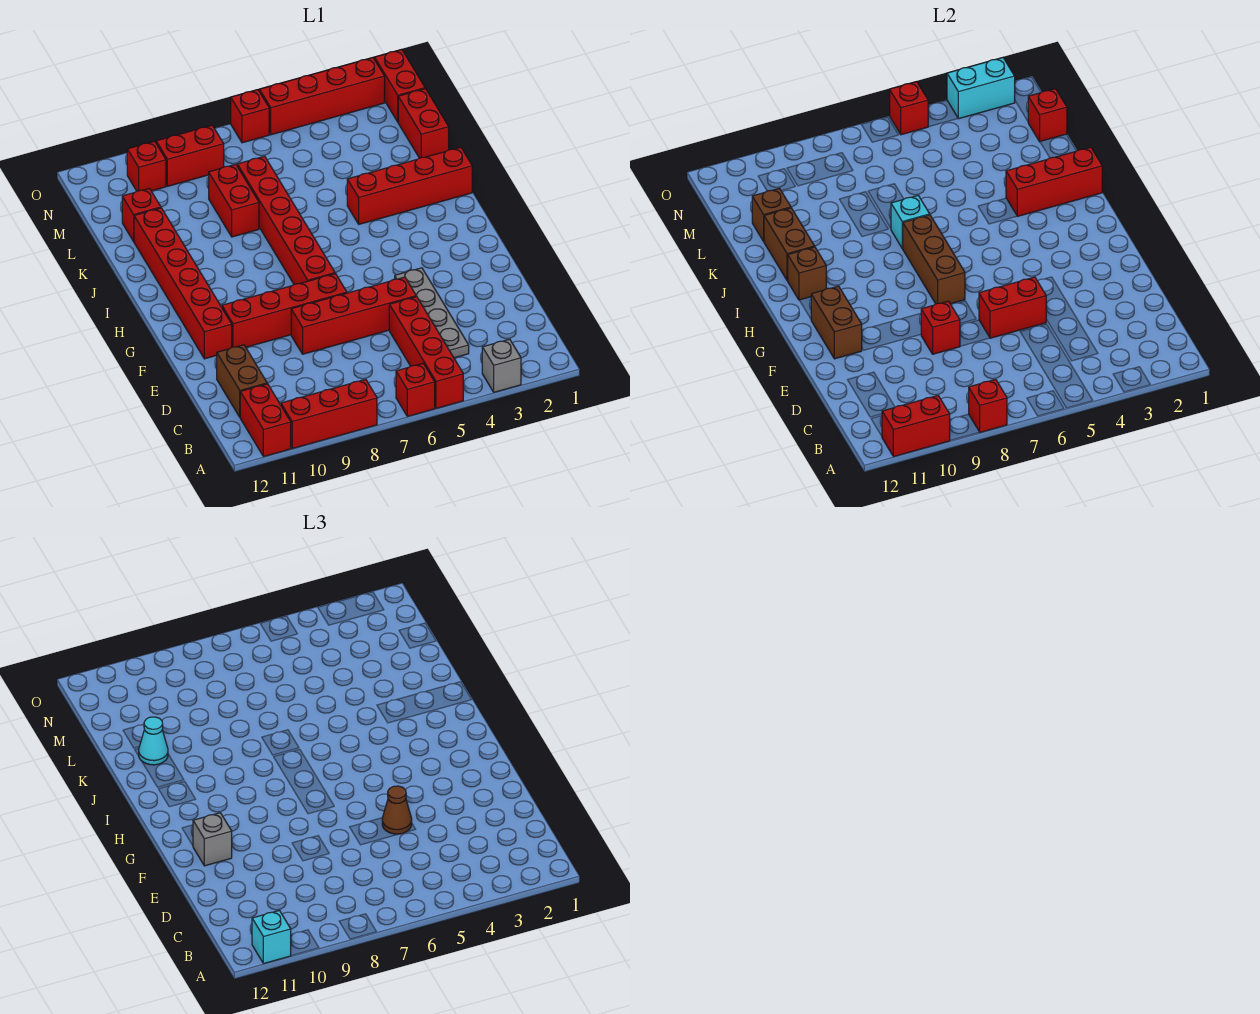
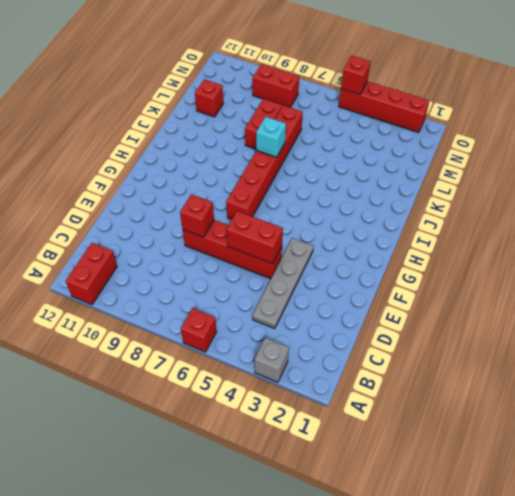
none -> red brick A5:D5 level 1
none -> red brick A8:A10 level 1
none -> brown brick C11:D11 level 1
none -> red brick F7:F10 level 1

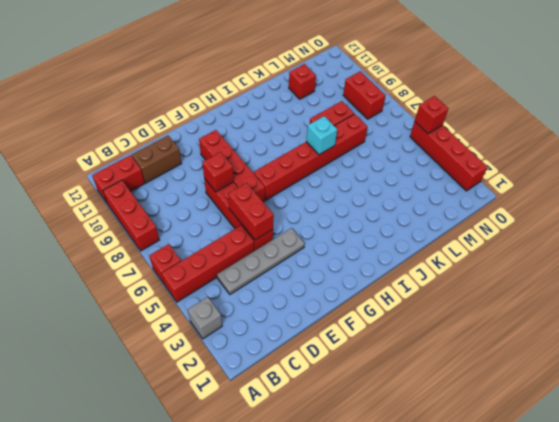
none -> red brick F11:K11 level 1
none -> red brick J1:J4 level 1
none -> red brick L1:M1 level 1
none -> red brick N1:O1 level 1

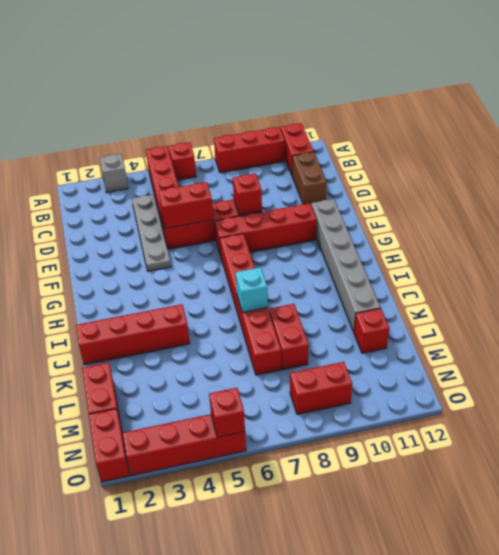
grey brick F11:K11 level 1 -> red brick F11:K11 level 1
none -> red brick N10 level 1
none -> red brick O6 level 1
none -> red brick A8 level 2
none -> red brick A10:A11 level 2

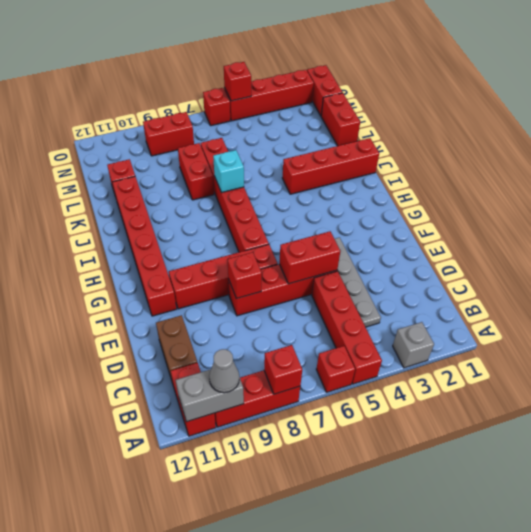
grey brick A10:A11 level 2 -> red brick A10:A11 level 2
grey cone A10 level 3 -> none
none -> red brick N10 level 1
none -> brown brick F11:G11 level 2
none -> brown brick G7:I7 level 2
none -> brown brick I11 level 2

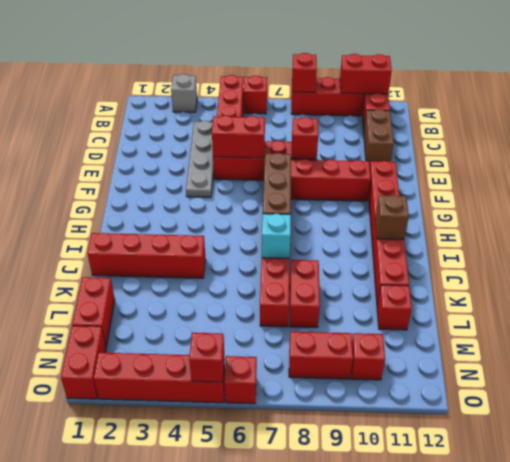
none -> brown brick F11:G11 level 2
none -> red brick J1:J3 level 2
none -> brown brick J11:K11 level 2
none -> brown brick L11 level 2

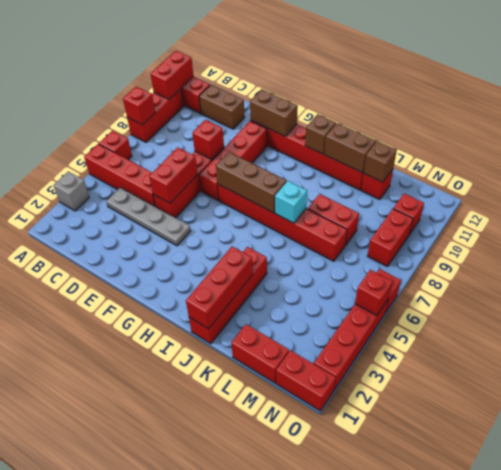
none -> red brick M1 level 2
none -> cyan brick O2:O3 level 2
none -> cyan brick A11 level 3
none -> brown cone E5 level 3

